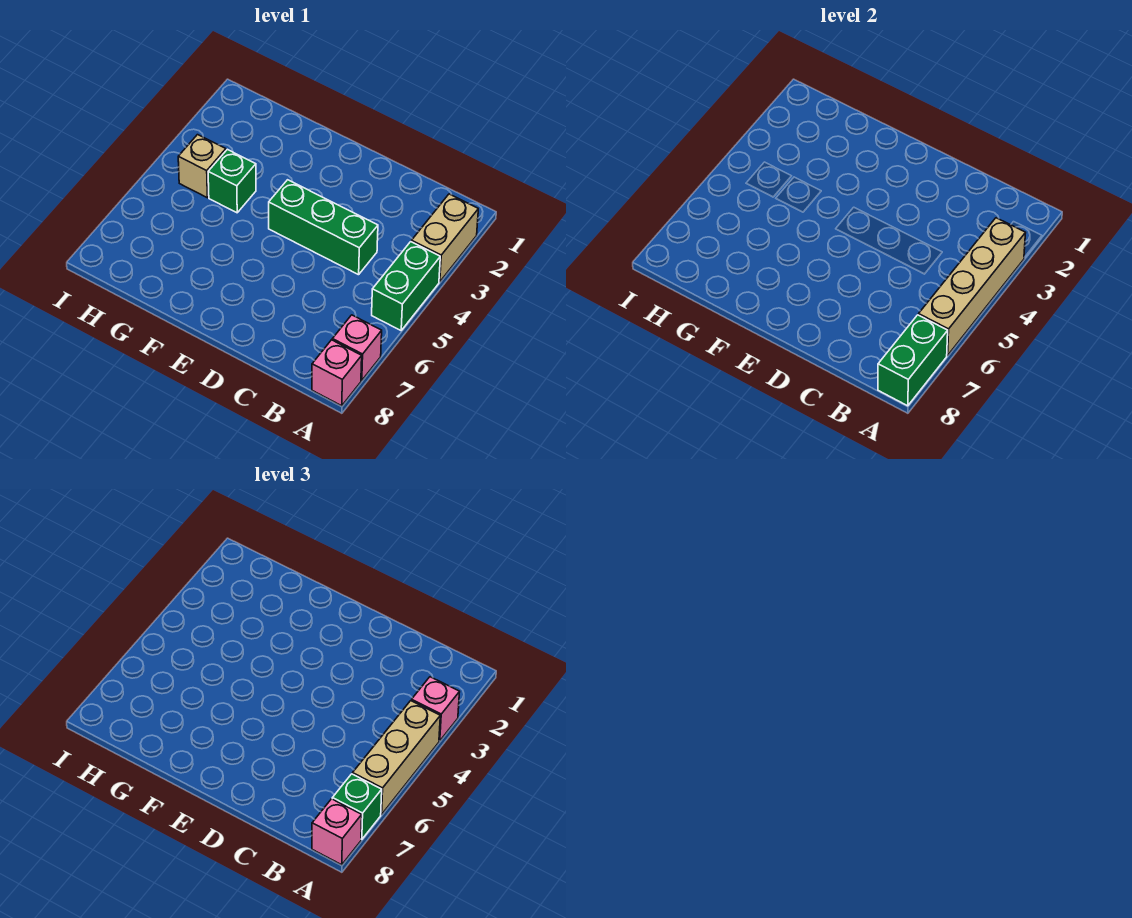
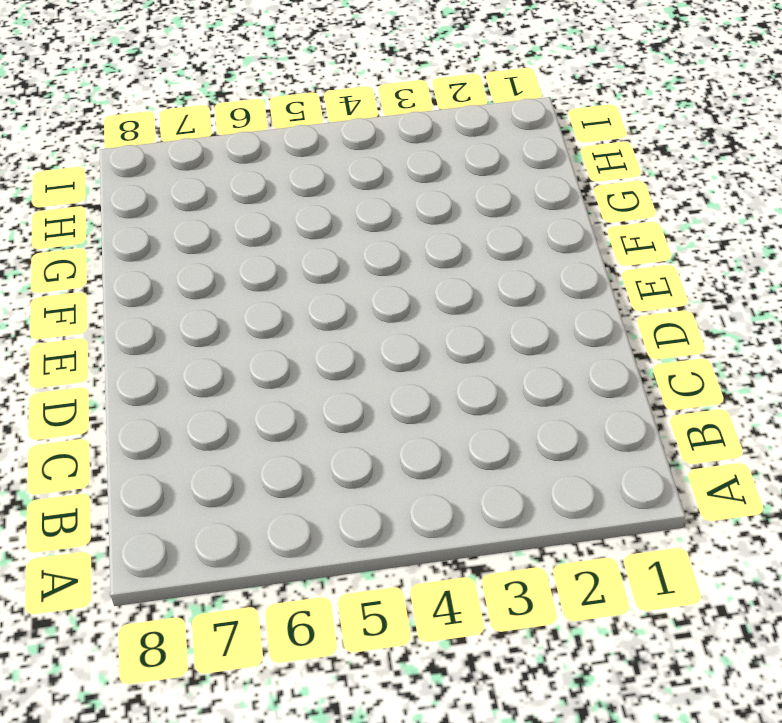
none -> tan brick A2:A3 level 1
none -> green brick A4:A5 level 1
none -> pink brick A7 level 1

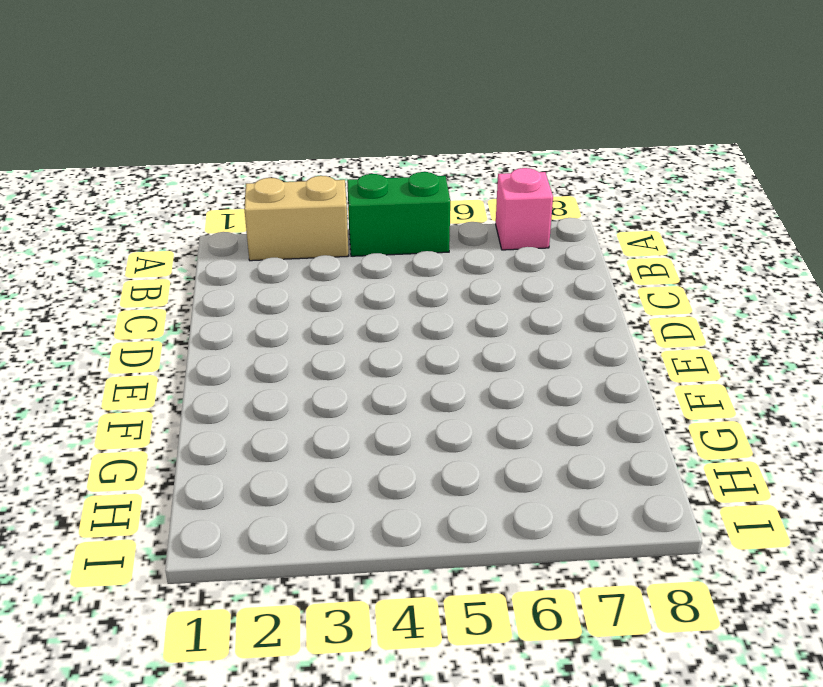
none -> pink brick A8 level 1
none -> green brick C4:E4 level 1
none -> green brick G4 level 1

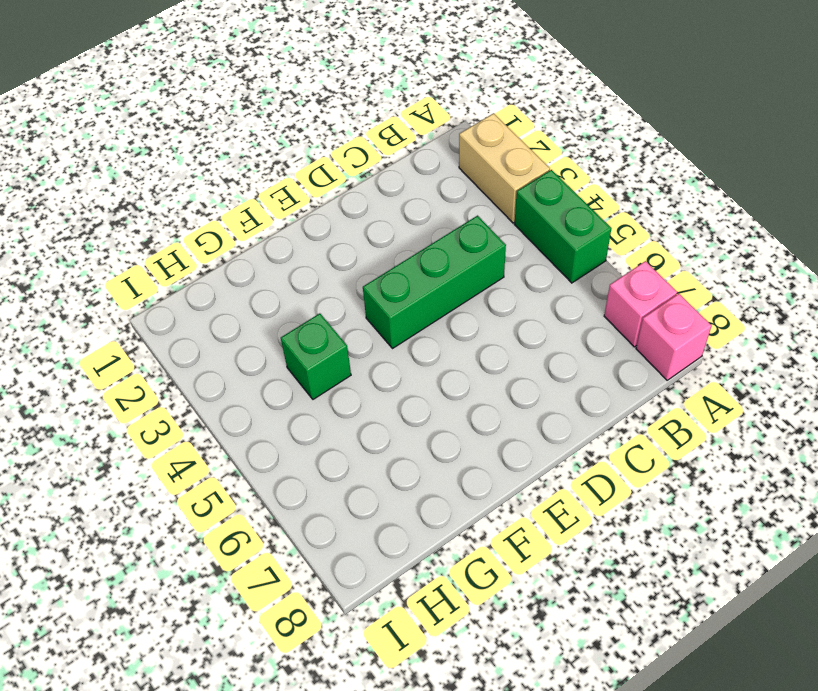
none -> tan brick H4 level 1
none -> tan brick A3:A6 level 2
none -> green brick A7:A8 level 2

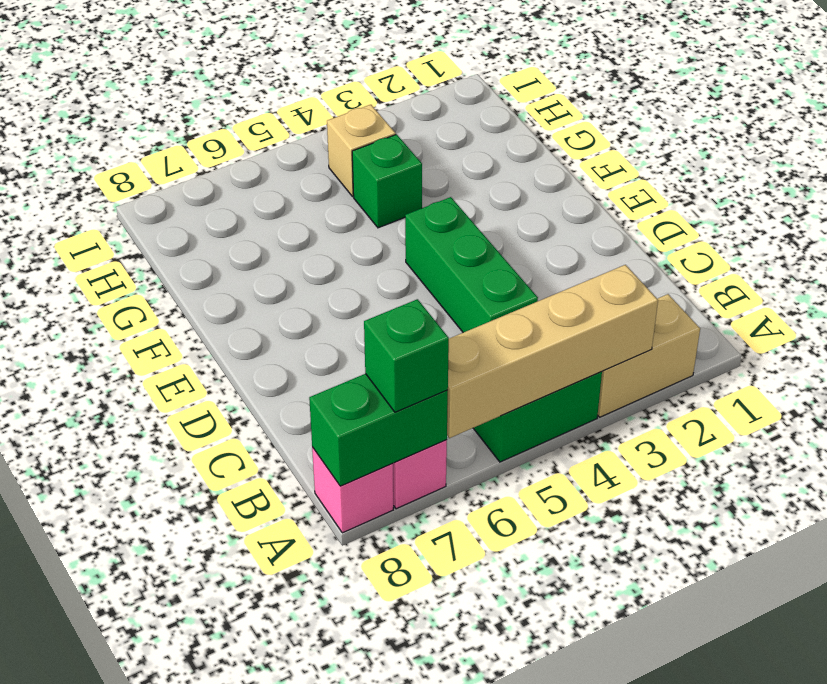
none -> pink brick A3 level 3
none -> tan brick A4:A6 level 3
none -> pink brick A8 level 3

